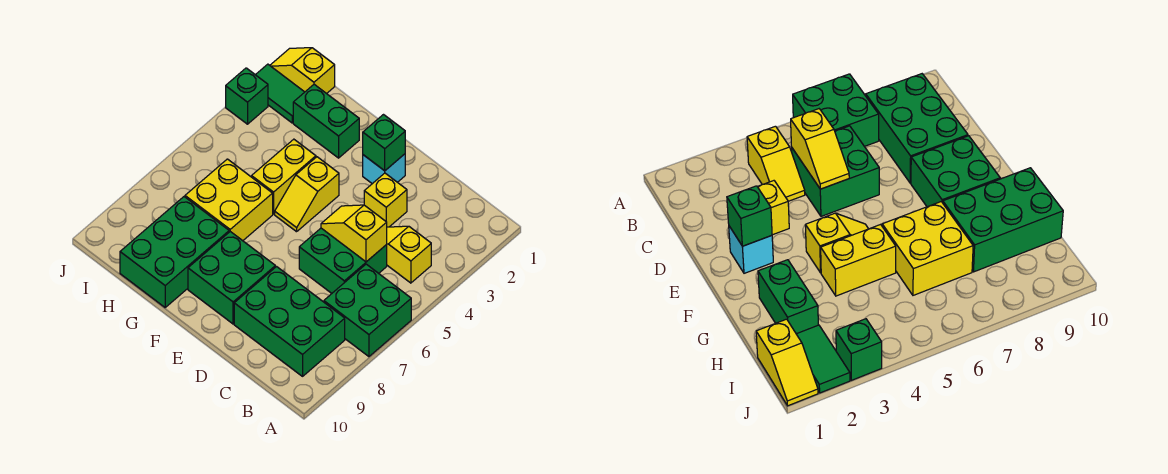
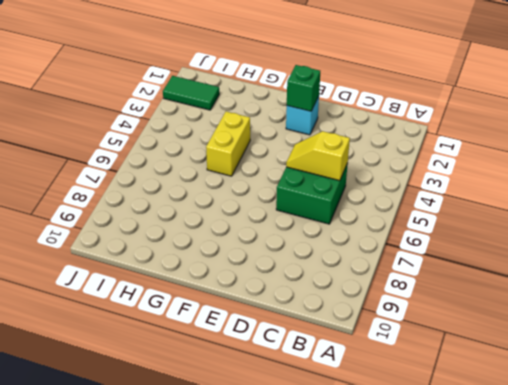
none -> green brick A6:B7 level 1
none -> yellow slope B4:C4 level 1 top B
none -> green brick B8:D9 level 1

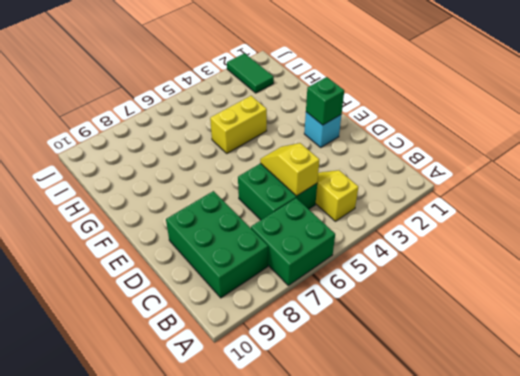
none -> yellow brick D3 level 1
none -> green brick E8:F9 level 1
none -> yellow slope F4:F5 level 1 top 4

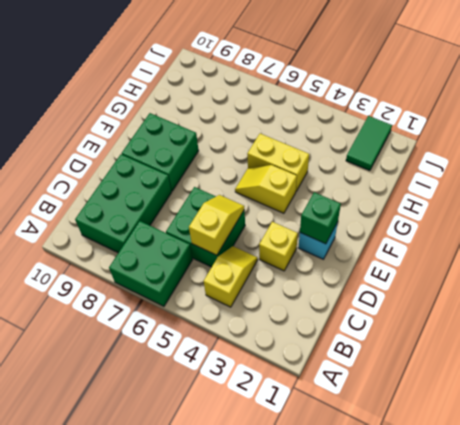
none -> green brick G2:H2 level 1
none -> yellow brick G6:H7 level 1
none -> green brick G8:H10 level 1

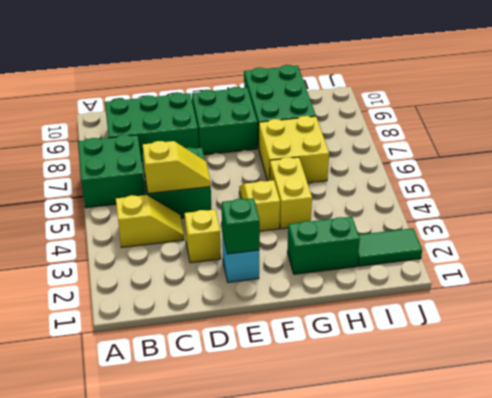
none -> yellow slope I1:J1 level 1 top I
none -> green brick J3 level 1

